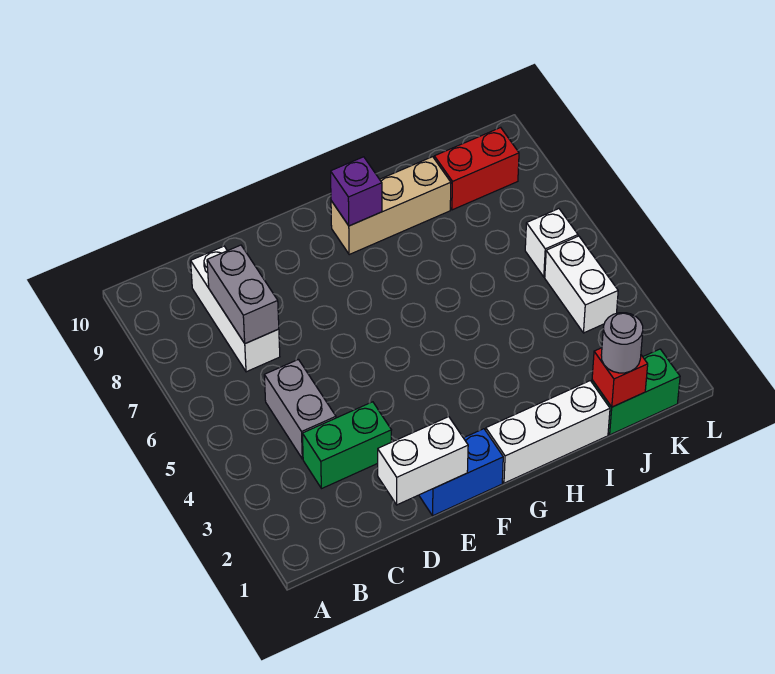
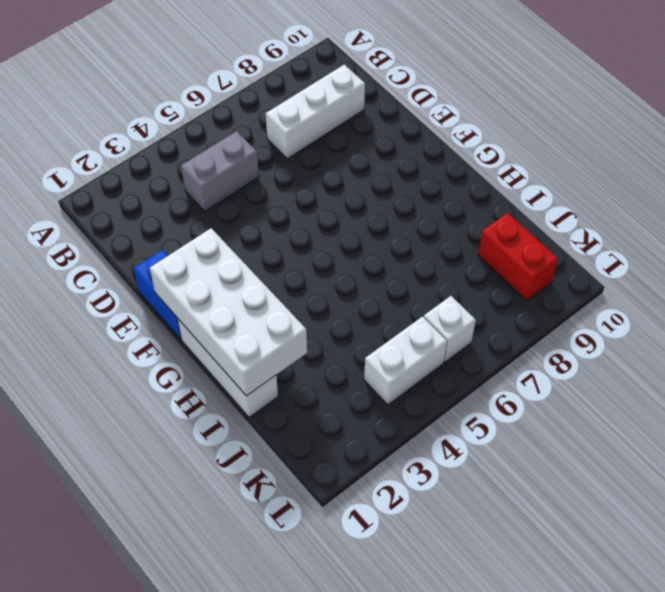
white brick F1:I2 level 2 -> none
none -> green brick C3:D3 level 1
none -> tan brick G9:I9 level 1
none -> green brick J1:K1 level 1

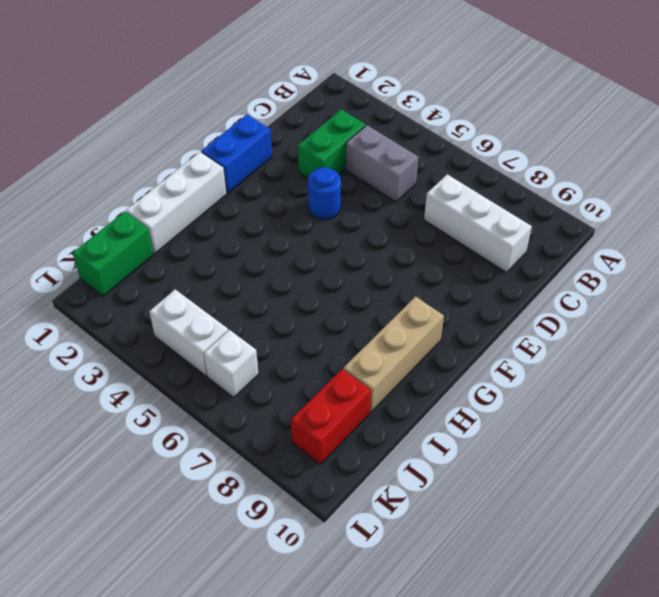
blue round brick E4 level 1 -> none
none -> grey brick C7:C8 level 2
none -> white brick D1:E1 level 2
none -> purple brick G9 level 2

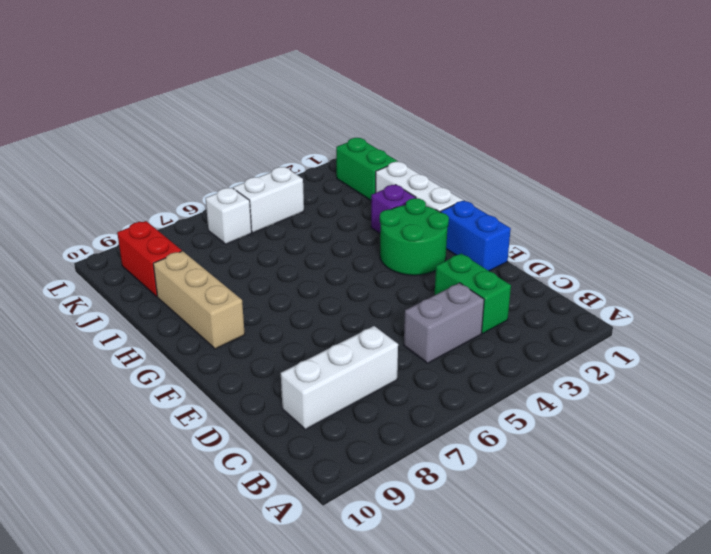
green round brick F2:G3 level 1 -> none
purple brick H2 level 1 -> purple brick G9 level 2
none -> grey brick C7:C8 level 2
none -> white brick D1:E1 level 2
none -> red brick J1 level 2

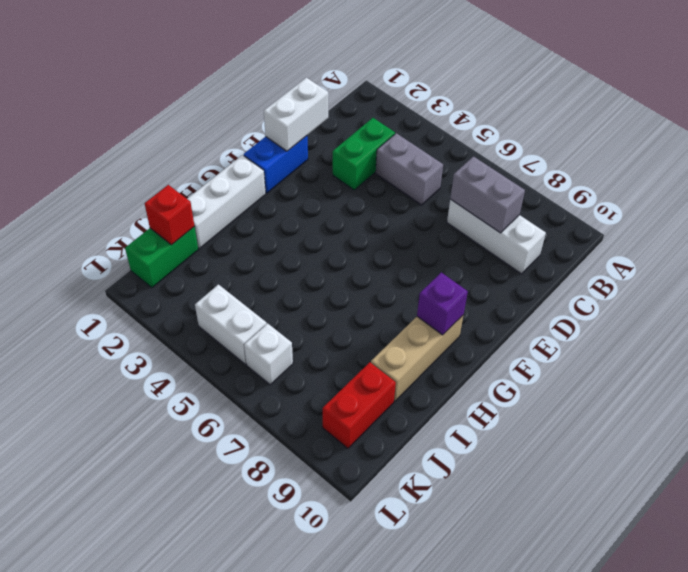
none -> grey round brick J1 level 3

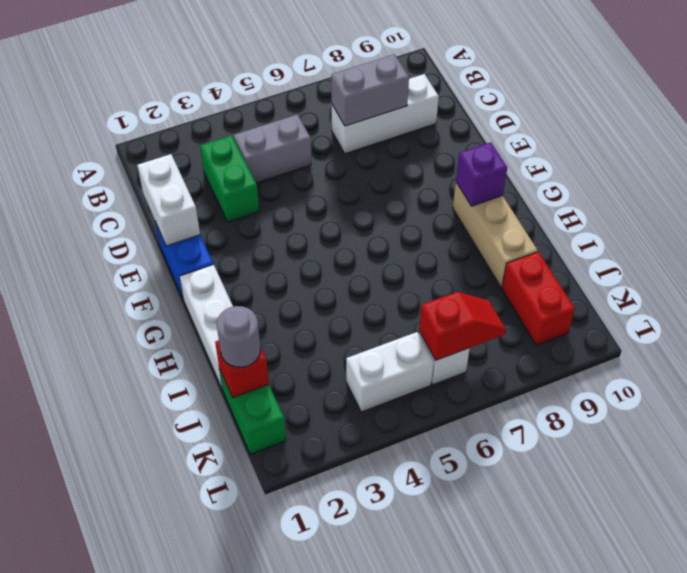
red slope K6:K7 level 2 top 6 -> none

